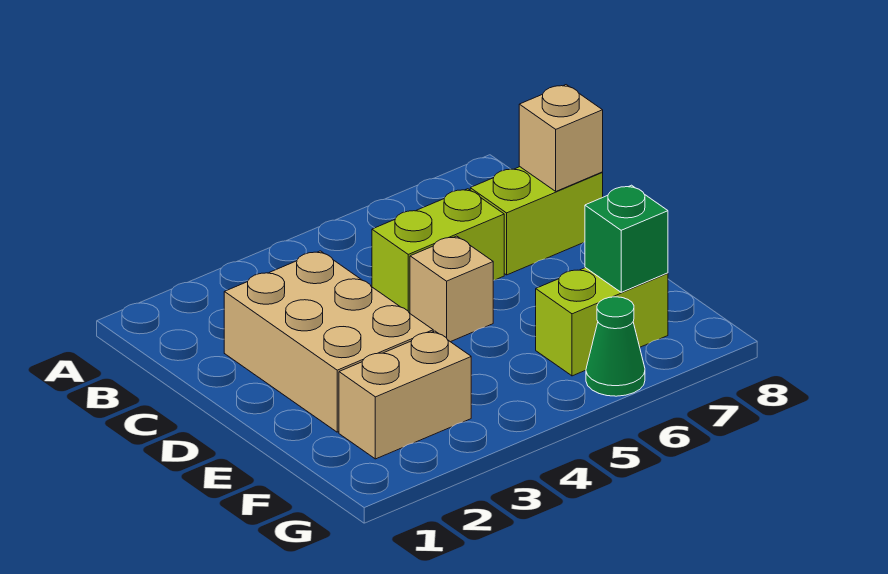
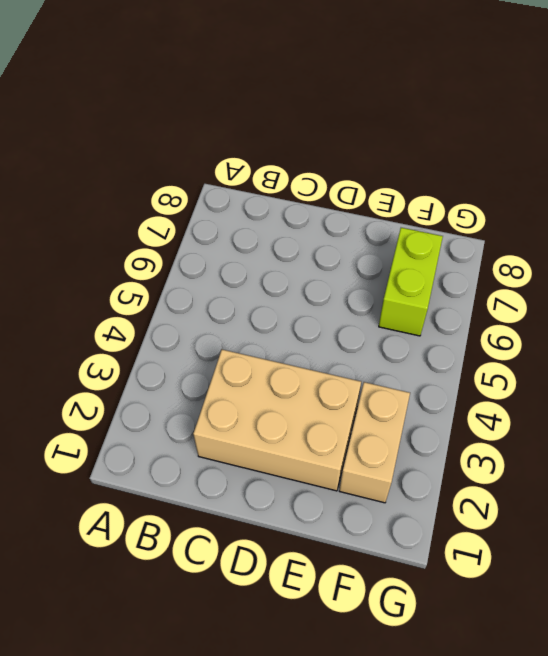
none -> lime brick C5:C6 level 1
none -> lime brick C7:C8 level 1

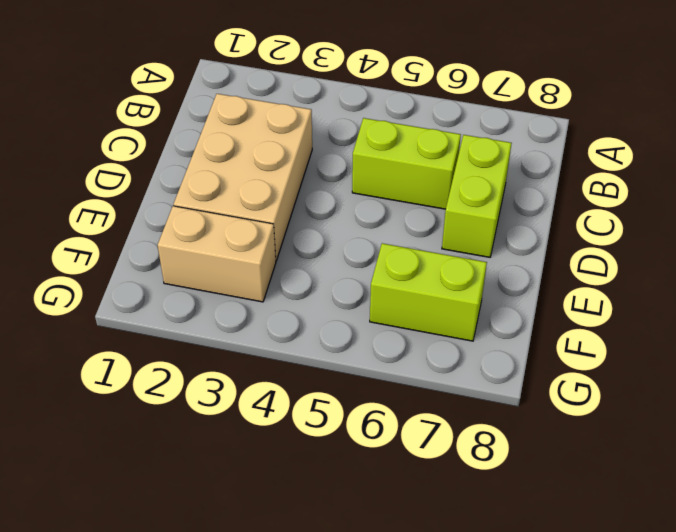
lime brick C7:D7 level 1 -> lime brick C7:C8 level 1
none -> tan brick D5 level 1
none -> green cone G6 level 1

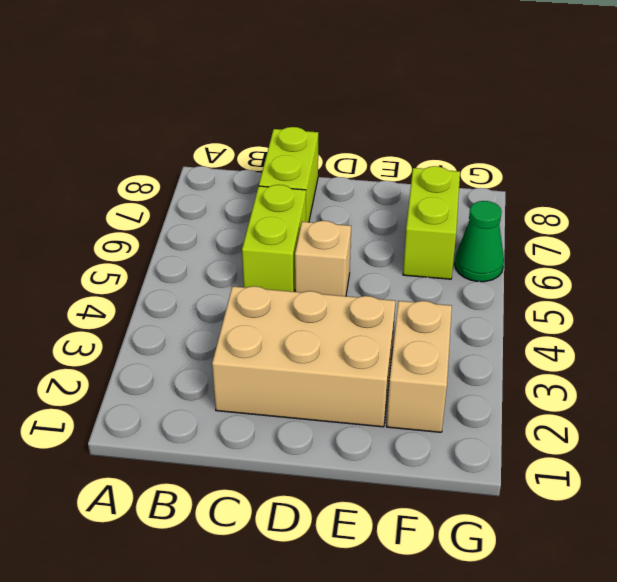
none -> tan brick C8 level 2
none -> green brick F7 level 2

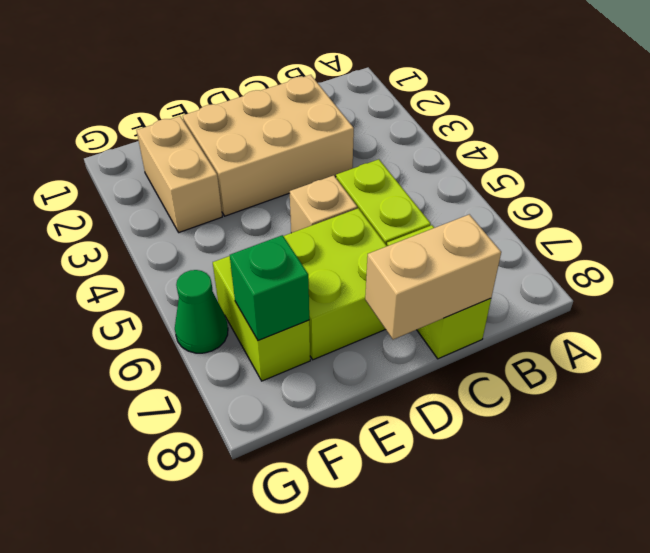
tan brick C8:D8 level 2 -> tan brick C8 level 2
lime brick D6:E7 level 1 -> none

